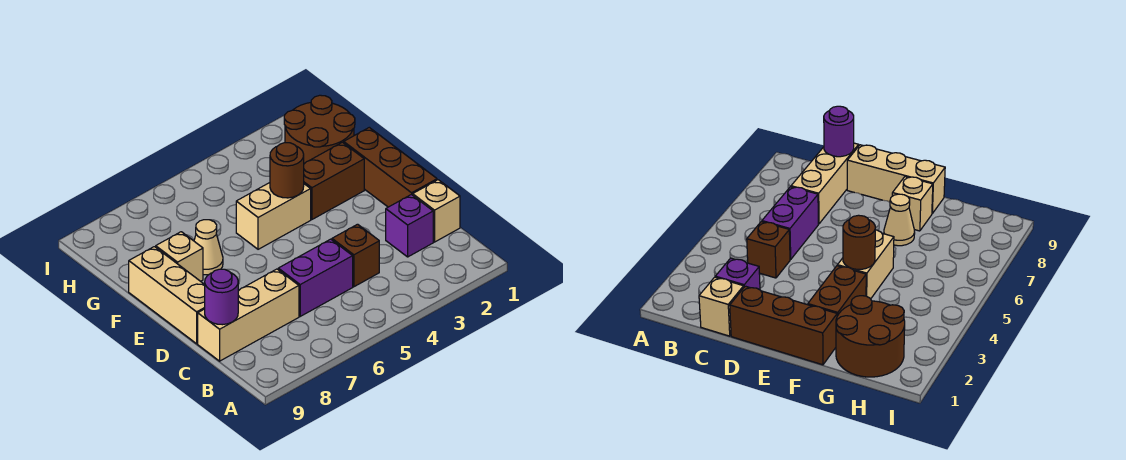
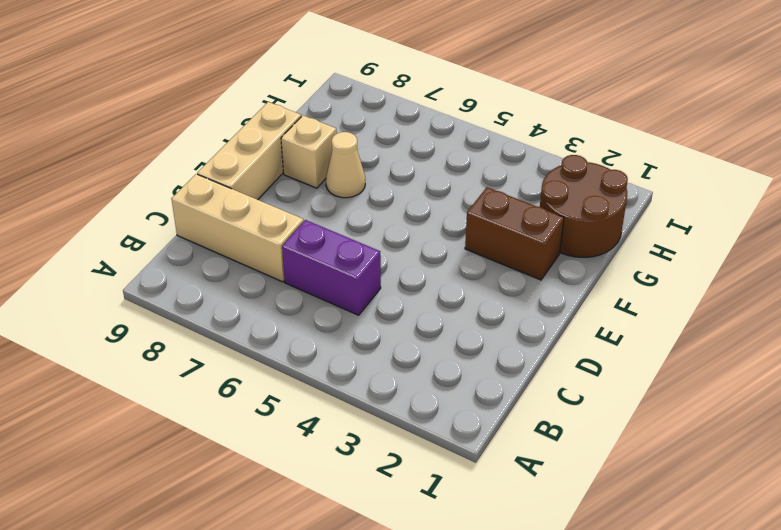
none -> tan brick C1 level 1
none -> purple brick C2 level 1
none -> brown brick C4 level 1

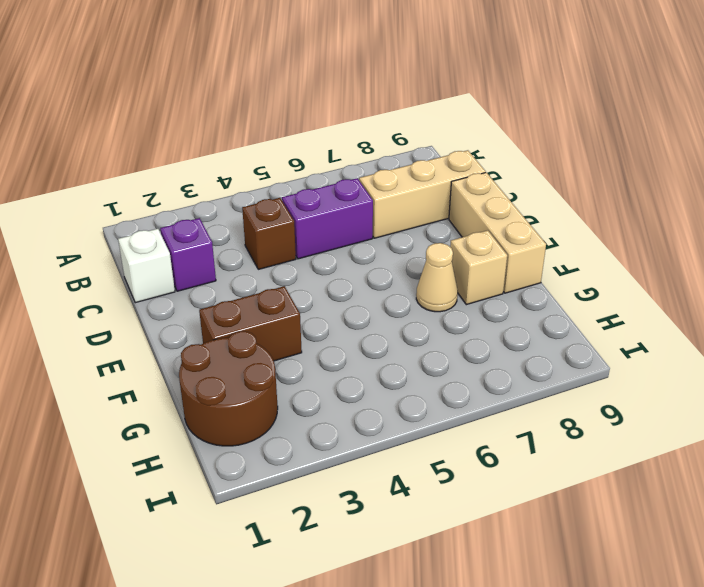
white brick C1 level 1 -> tan brick C1 level 1
none -> brown brick D1:F1 level 1
none -> tan brick F4:F5 level 1
none -> purple round brick C9 level 2

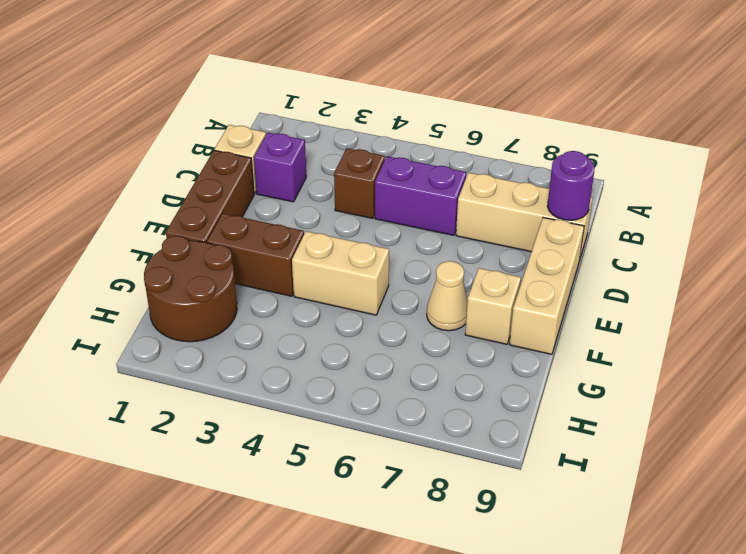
none -> brown round brick F4 level 2

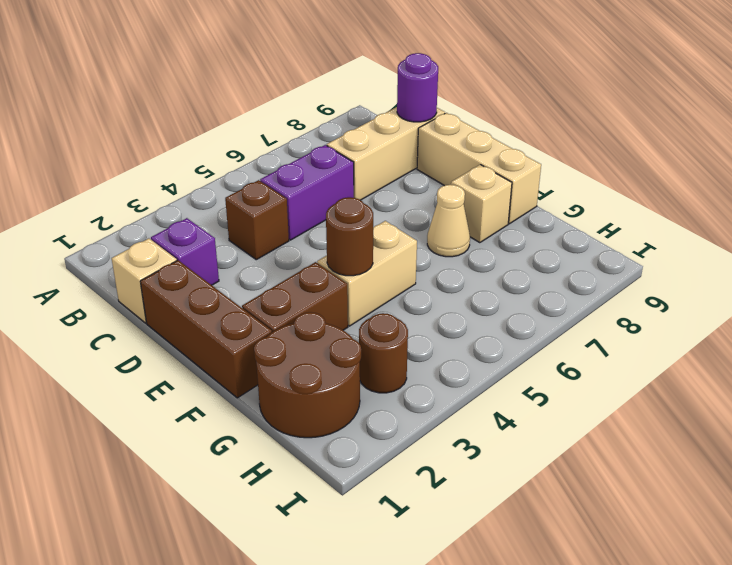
brown round brick H3 level 1 -> none

